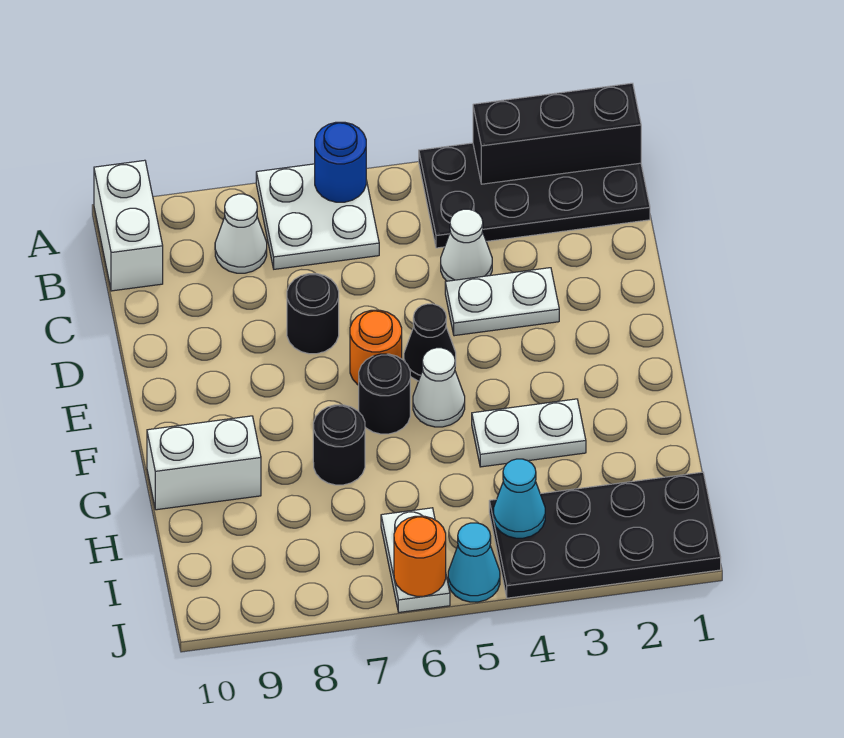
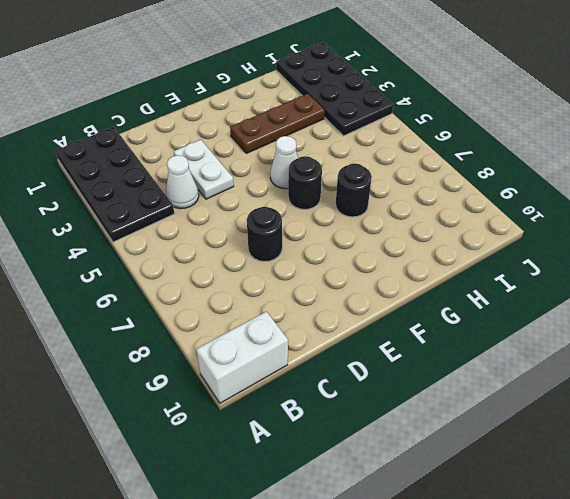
brown plate F3:H3 level 1 -> white plate G3:G4 level 1
none -> white plate A6:B7 level 1
none -> white cone B8 level 1
none -> black cone E5 level 1

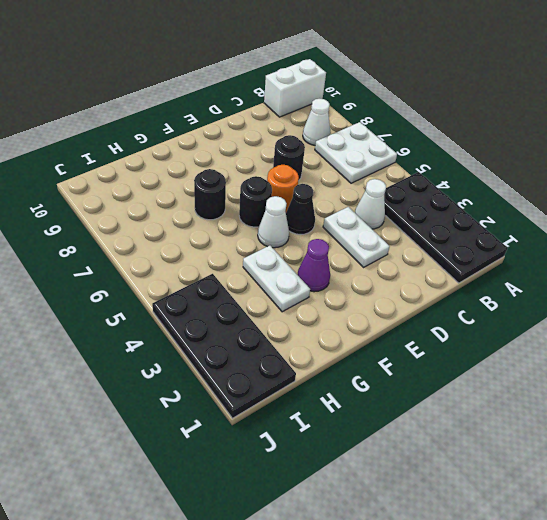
purple cone F3 level 1 -> none
none -> white brick G9:G10 level 1
none -> white plate I6:J6 level 1
none -> cyan cone J5 level 1

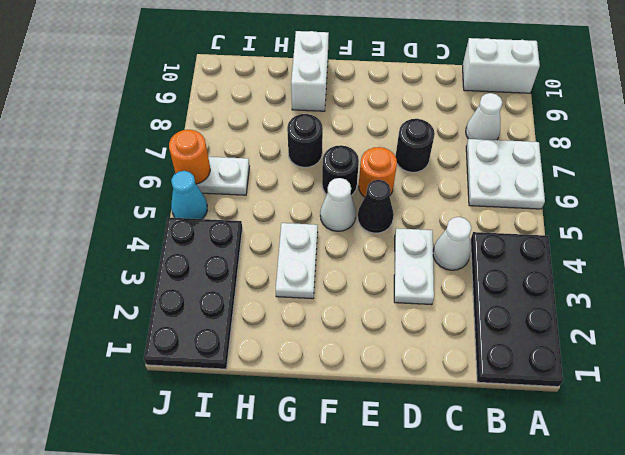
none -> black brick A1:A3 level 2
none -> blue round brick A6 level 2
none -> cyan cone I4 level 2

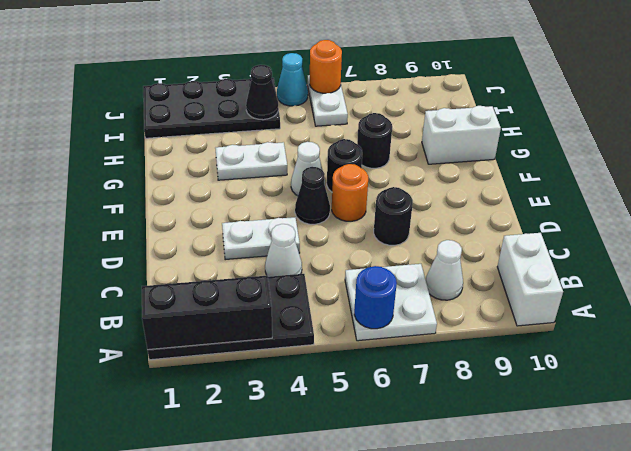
black cone I4 level 2 -> cyan cone I4 level 2

